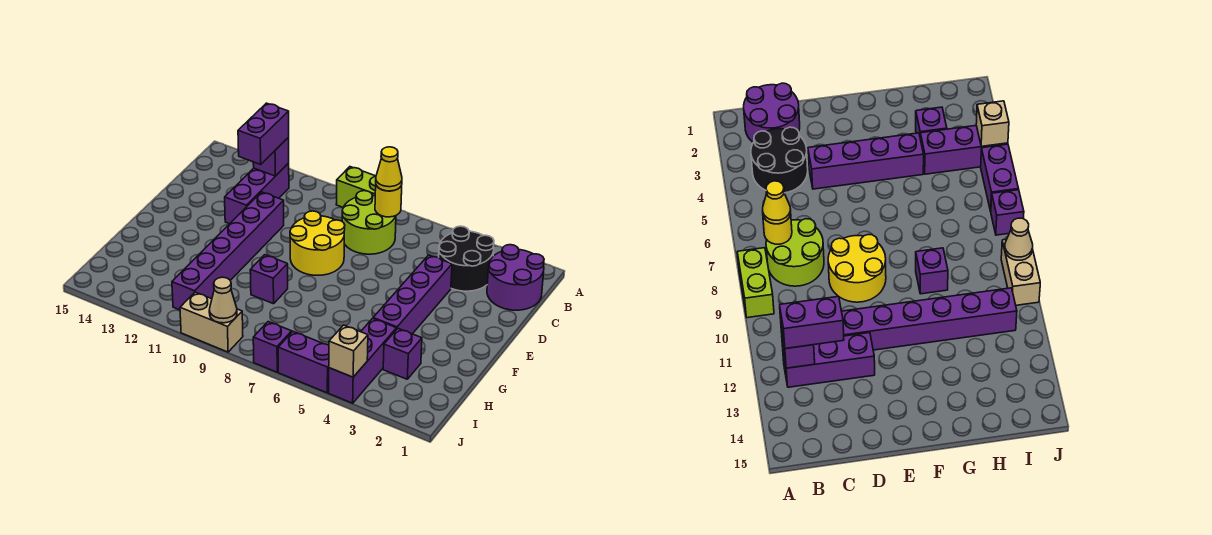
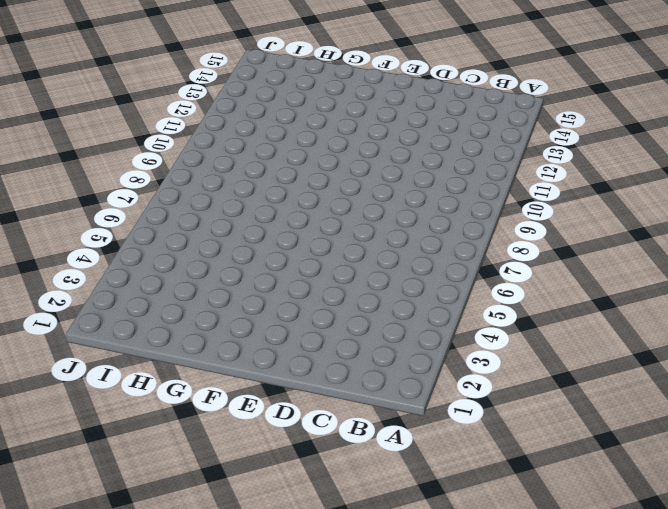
none -> lime brick A8:A9 level 1
none -> purple round brick B1:C2 level 1
none -> black round brick B3:C4 level 1

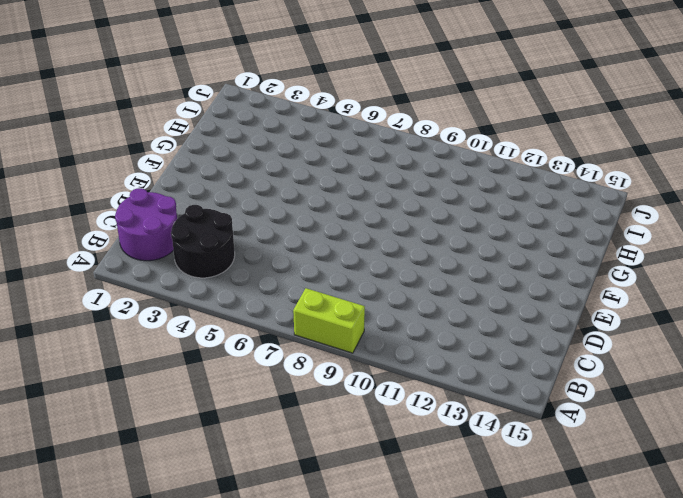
none -> lime round brick B7:C8 level 1
none -> purple brick B12:D12 level 1
none -> purple brick D4:G4 level 1

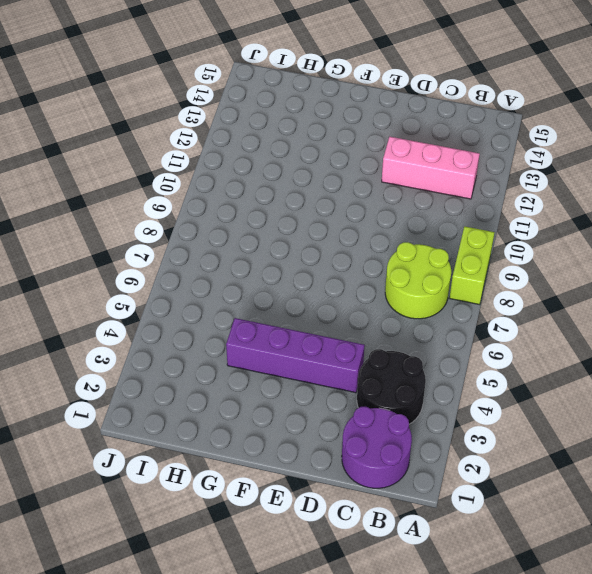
pink brick B12:D12 level 1 -> purple brick B12:D12 level 1
none -> yellow round brick D8:E9 level 1
none -> purple brick D11:I11 level 1
none -> purple brick G9 level 1

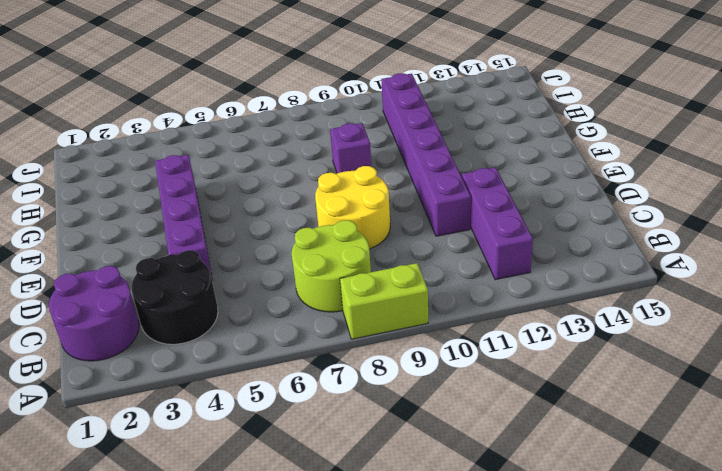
none -> purple brick H3 level 1
none -> purple brick H4:J4 level 1
none -> purple brick J5:J6 level 1

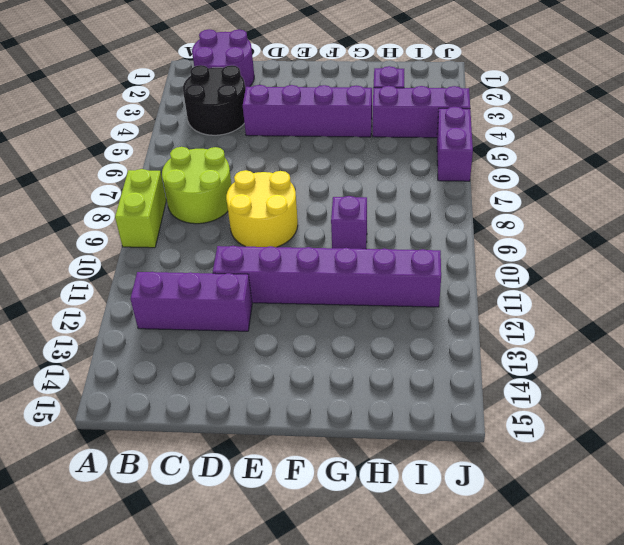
none -> purple brick J7 level 1
none -> tan brick J9:J10 level 1
none -> yellow round brick B7 level 2

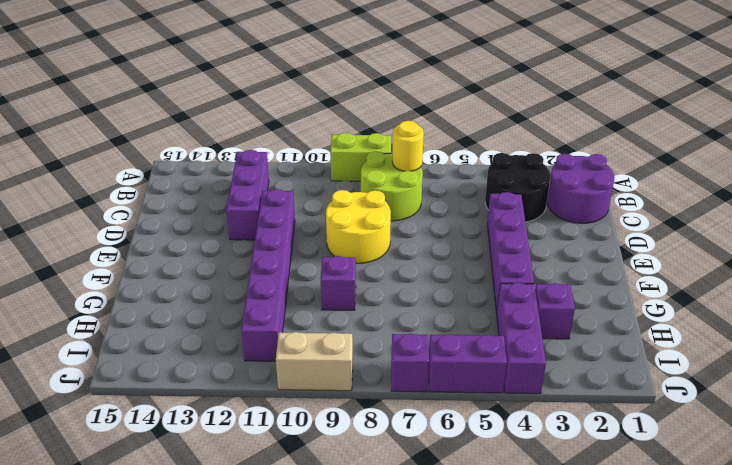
none -> purple brick B12 level 2
none -> tan brick J4 level 2
none -> tan cone J9 level 2

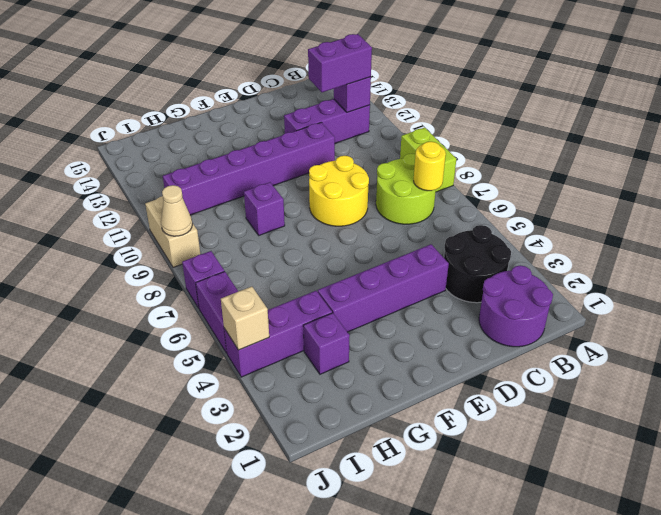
none -> yellow cone B7 level 3

